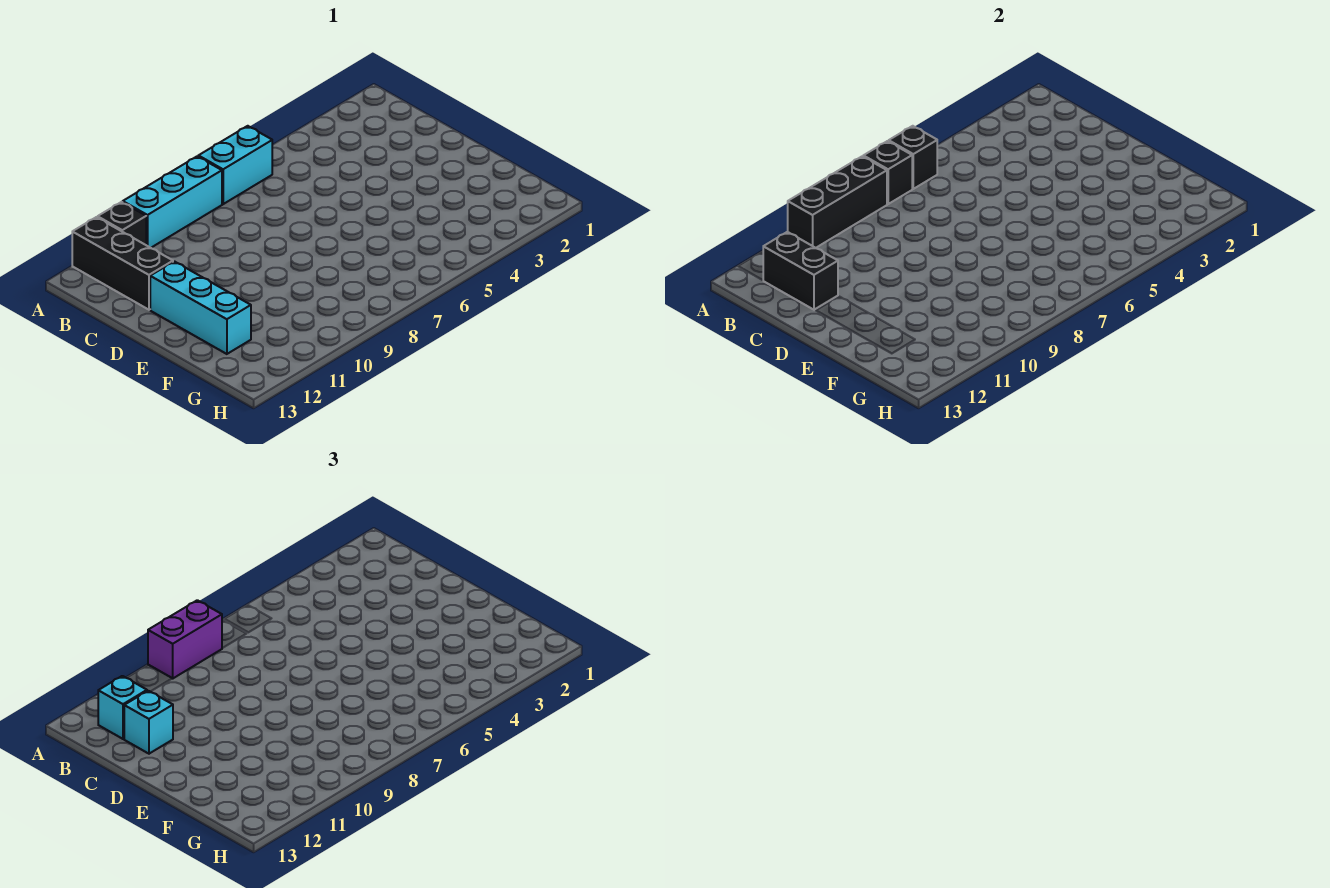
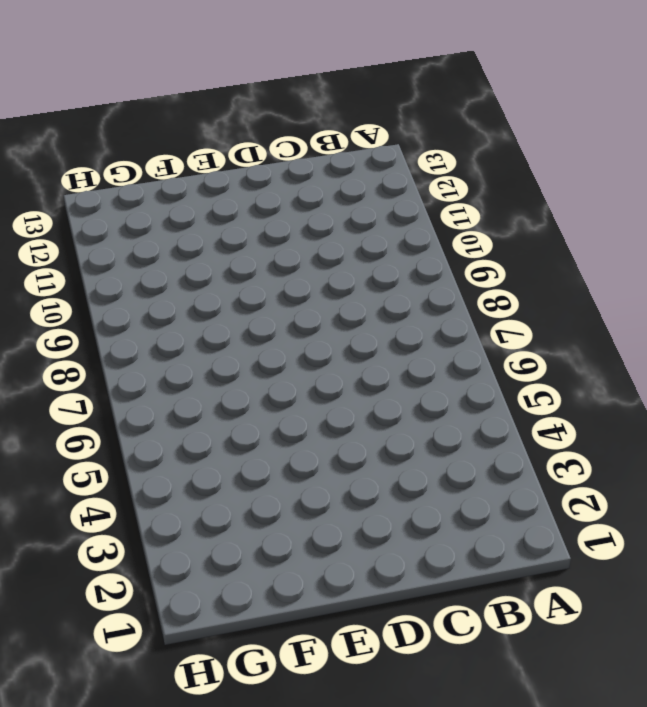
none -> cyan brick A6:A7 level 1
none -> cyan brick A8:A10 level 1
none -> black brick A11 level 1

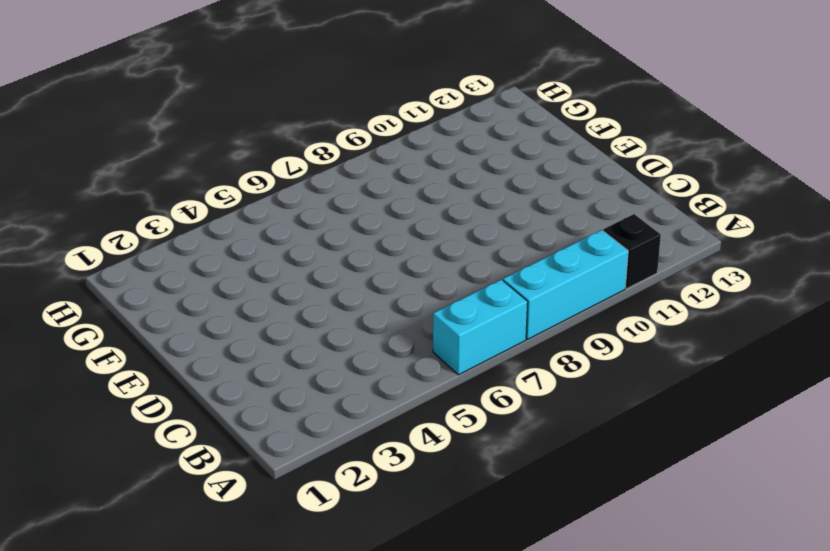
none -> black brick A12:C12 level 1
none -> cyan brick D12:F12 level 1
none -> black brick A6 level 2

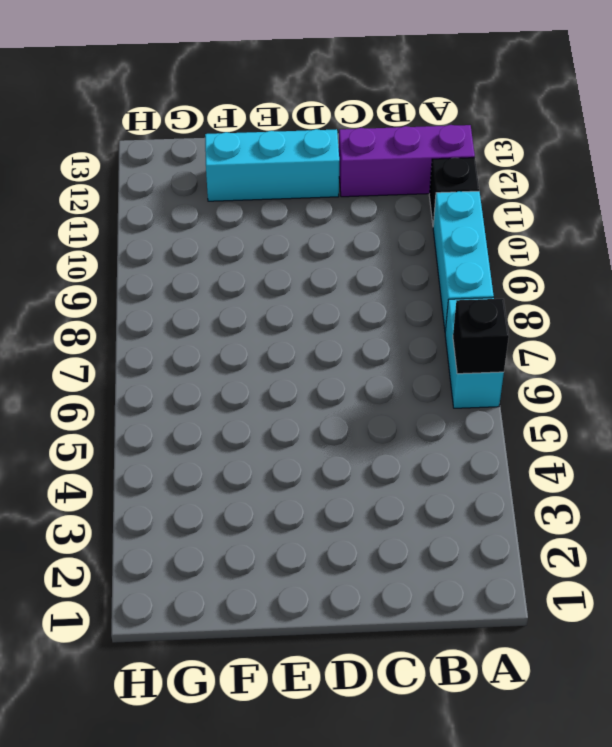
purple brick A12:C12 level 1 -> black brick A12:C12 level 1
none -> black brick A7 level 2
none -> black brick A8:A10 level 2
none -> black brick B12:C12 level 2

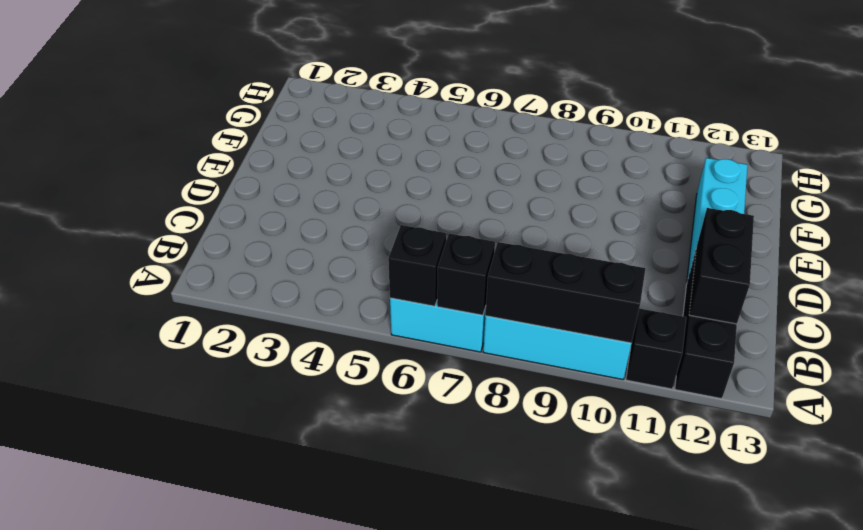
none -> purple brick A8:A9 level 3
none -> cyan brick B12 level 3
none -> cyan brick C12 level 3

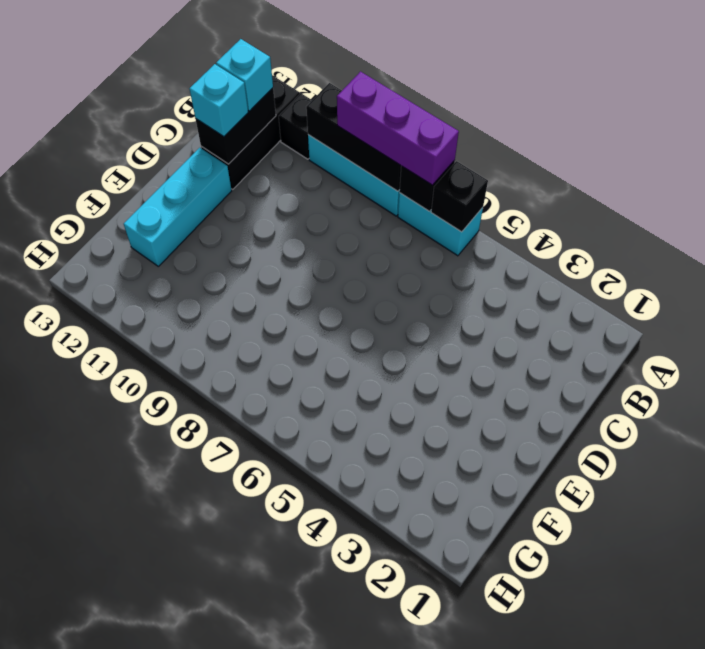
purple brick A7:A9 level 3 -> purple brick A8:A9 level 3

